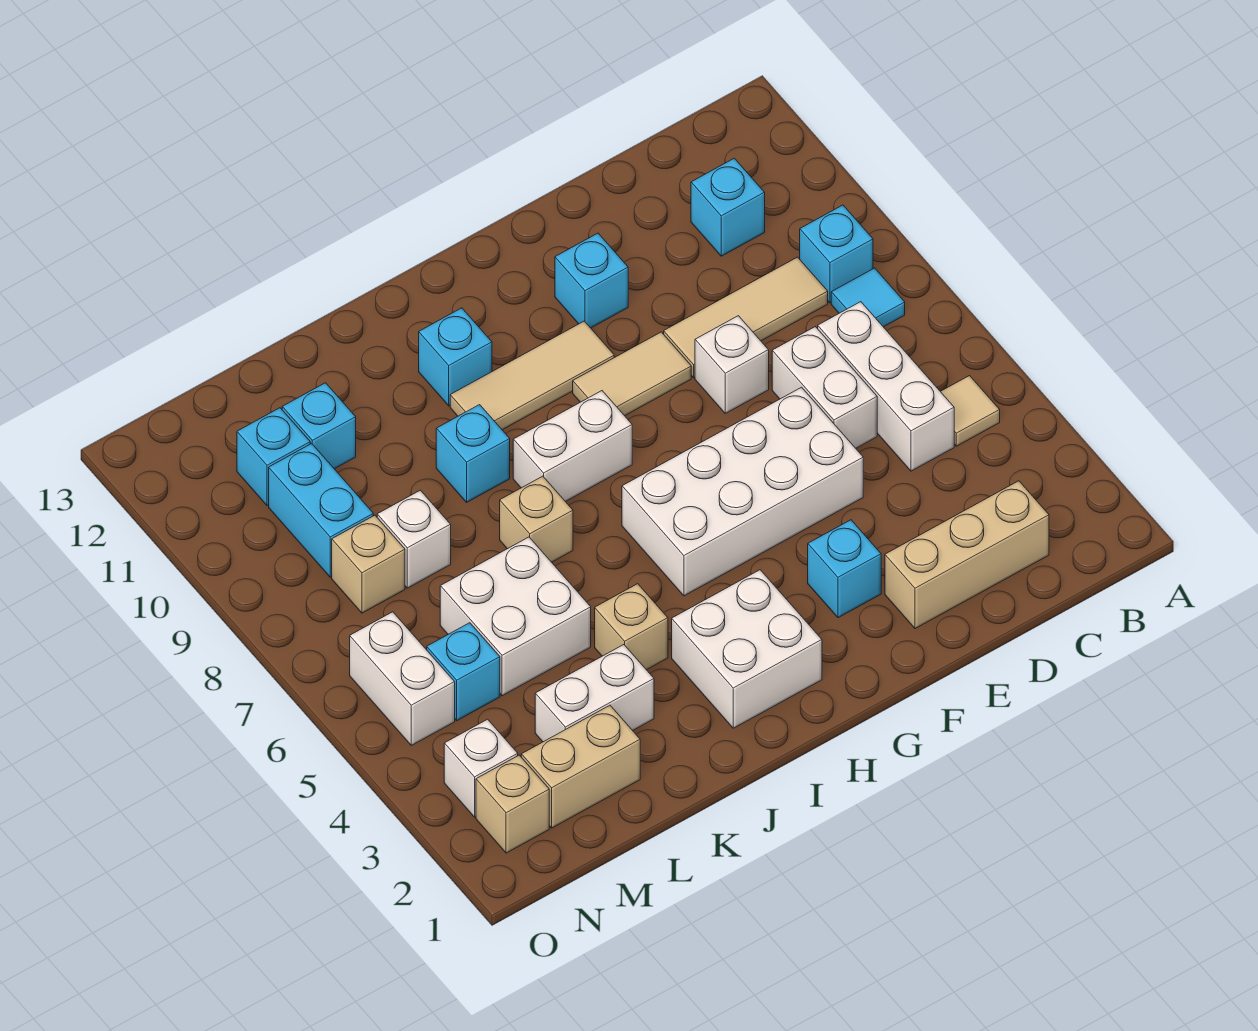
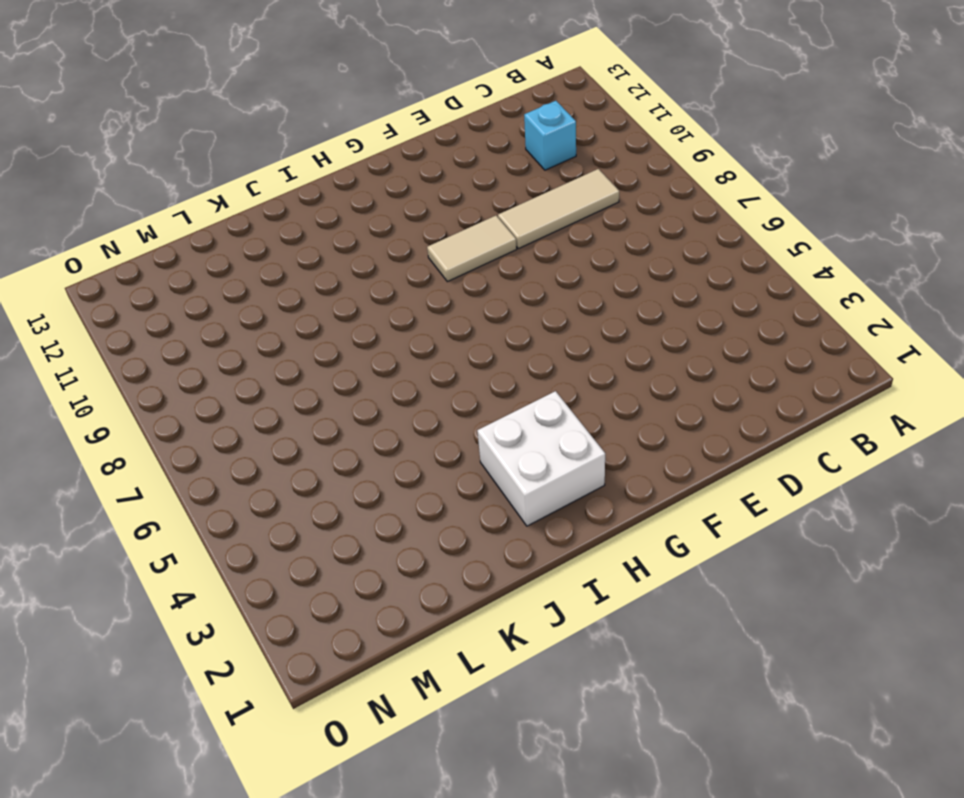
none -> tan tile B5 level 1
none -> cyan tile B8 level 1
none -> cyan brick B9 level 1
none -> tan brick C2:E2 level 1

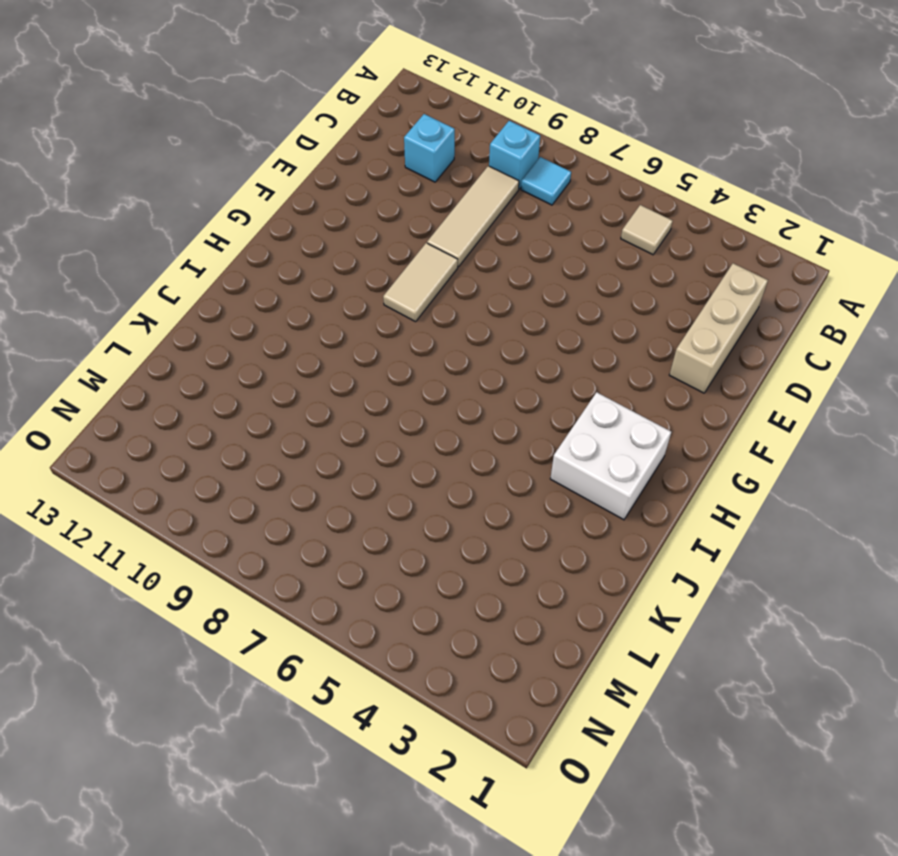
none -> white brick C5:C7 level 1
none -> white brick D6:D7 level 1
none -> white brick E5:H6 level 1
none -> white brick E8 level 1

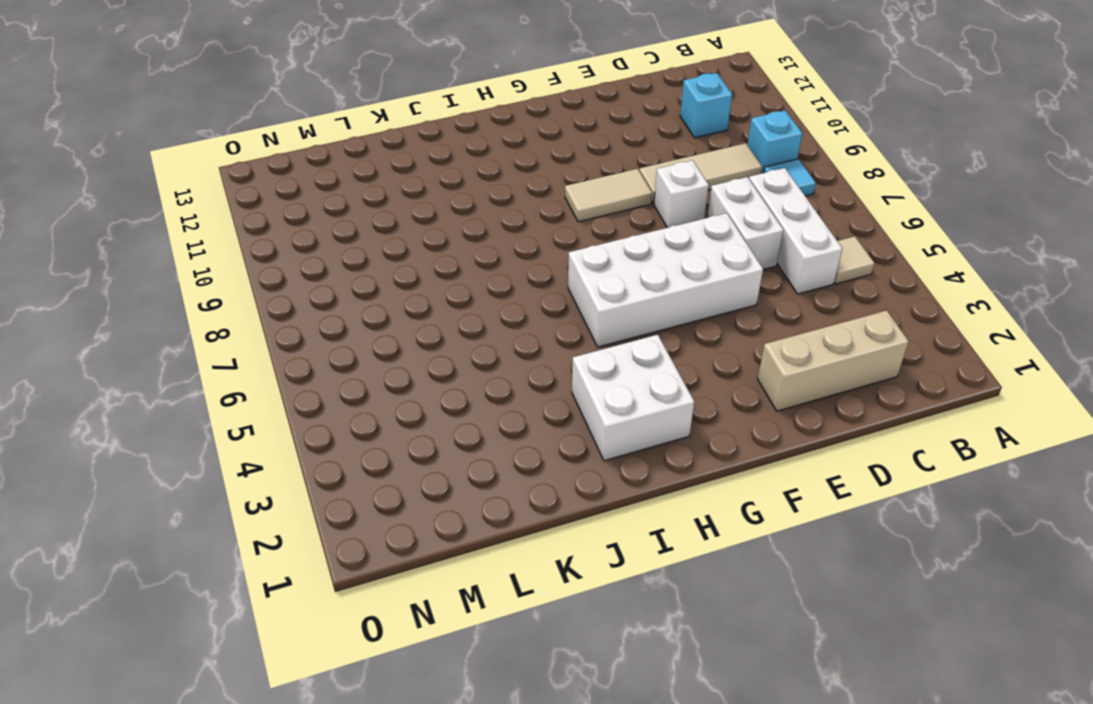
none -> cyan brick F3 level 1
none -> cyan brick F11 level 1
none -> tan tile G10:I10 level 1
none -> white brick H8:I8 level 1

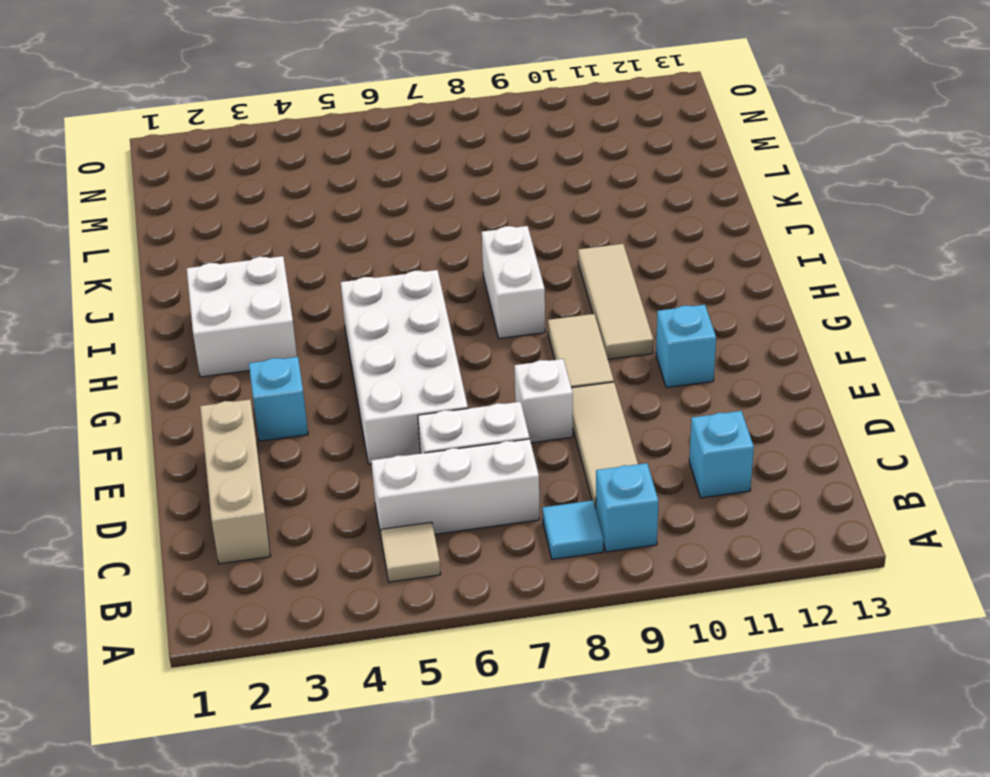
none -> cyan brick I11 level 1
none -> tan brick J4 level 1
none -> tan brick J7 level 1
none -> cyan brick J9 level 1

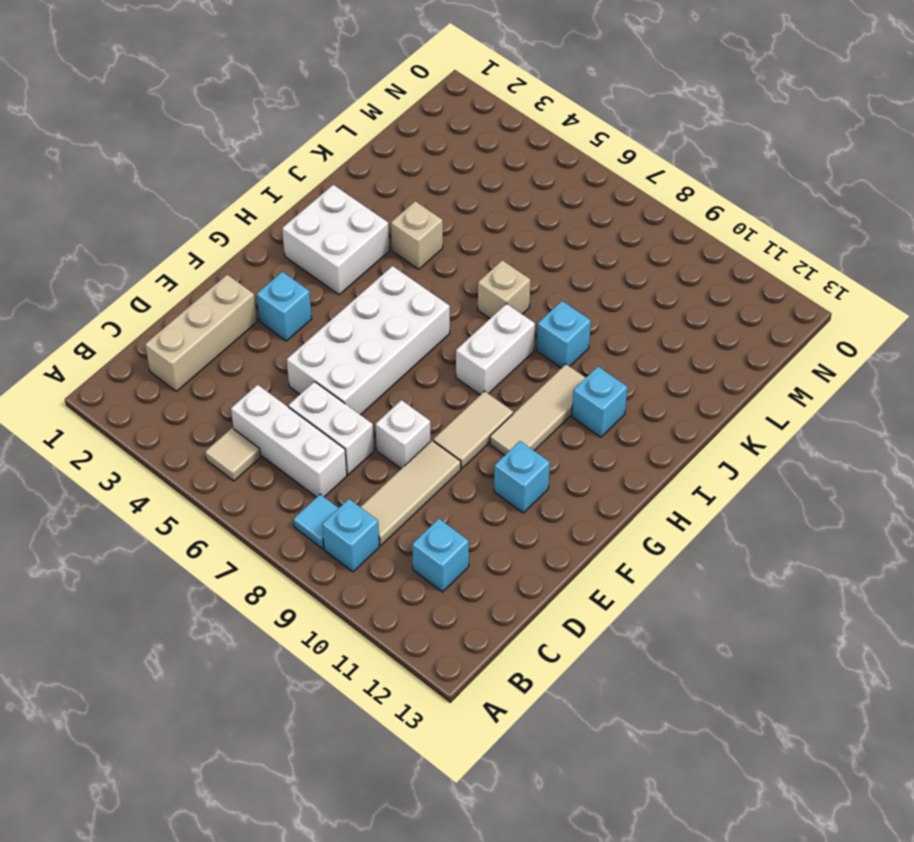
none -> white brick K3:L3 level 1
none -> white brick K5:L6 level 1
none -> tan brick L2:M2 level 1
none -> white brick L8 level 1

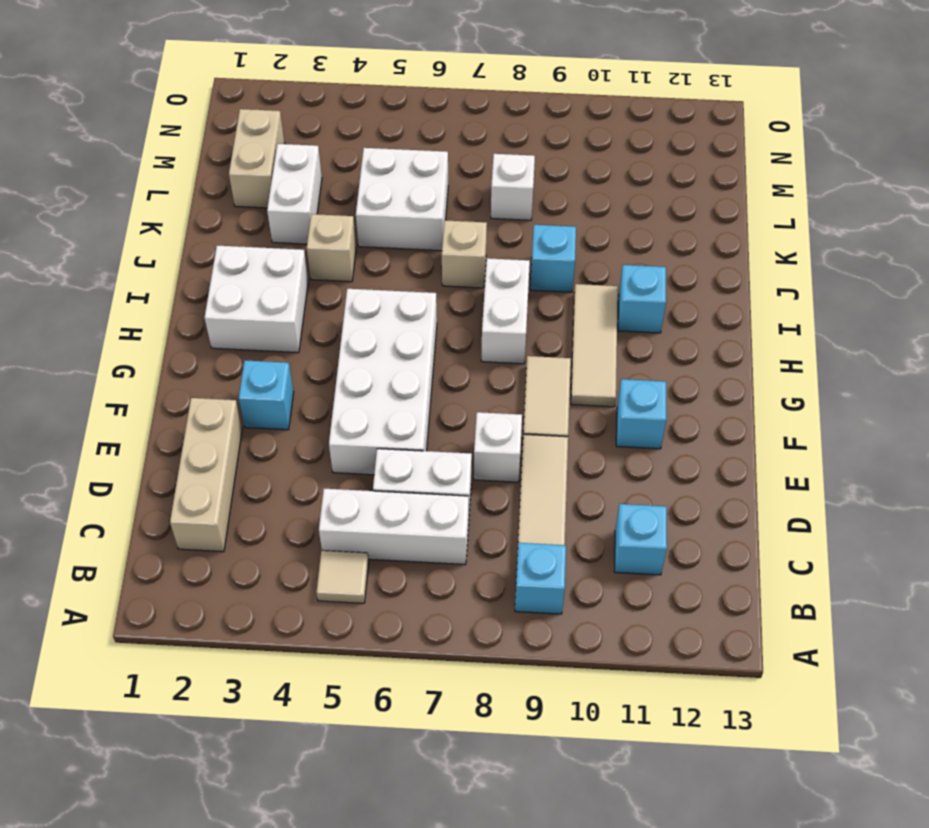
none -> cyan tile B8 level 1
none -> cyan brick L11 level 1
none -> cyan brick M5 level 1
none -> tan brick M8 level 1

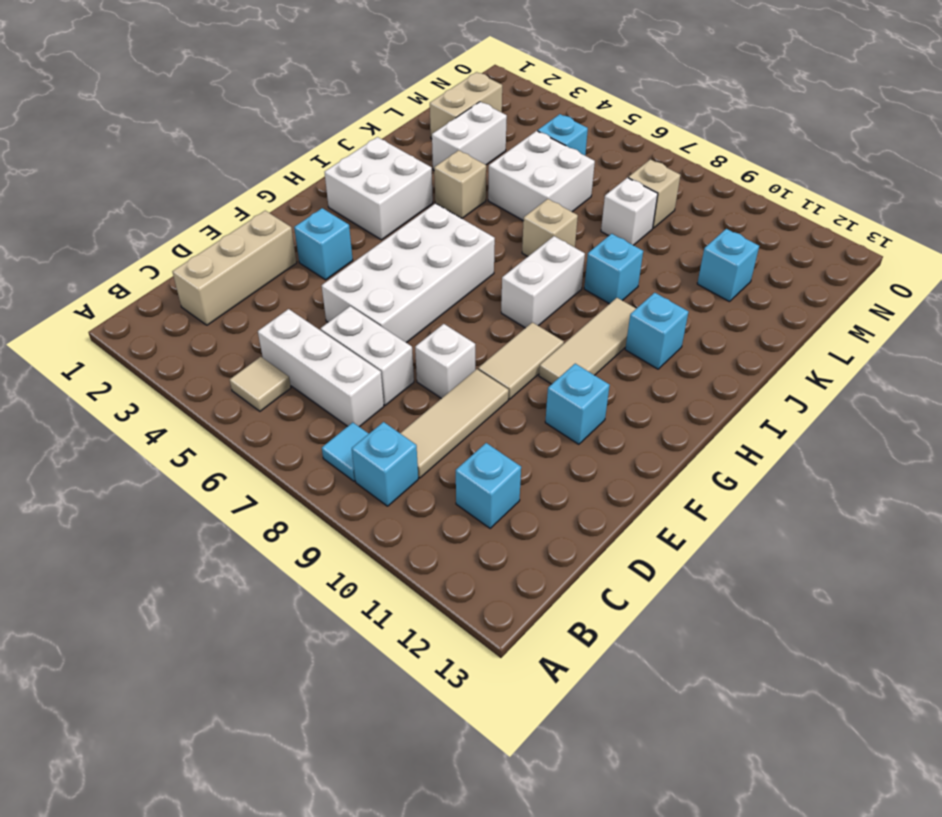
none -> cyan brick M9:M10 level 1
none -> cyan brick M11 level 1
none -> tan brick N2 level 1
none -> white brick N3 level 1

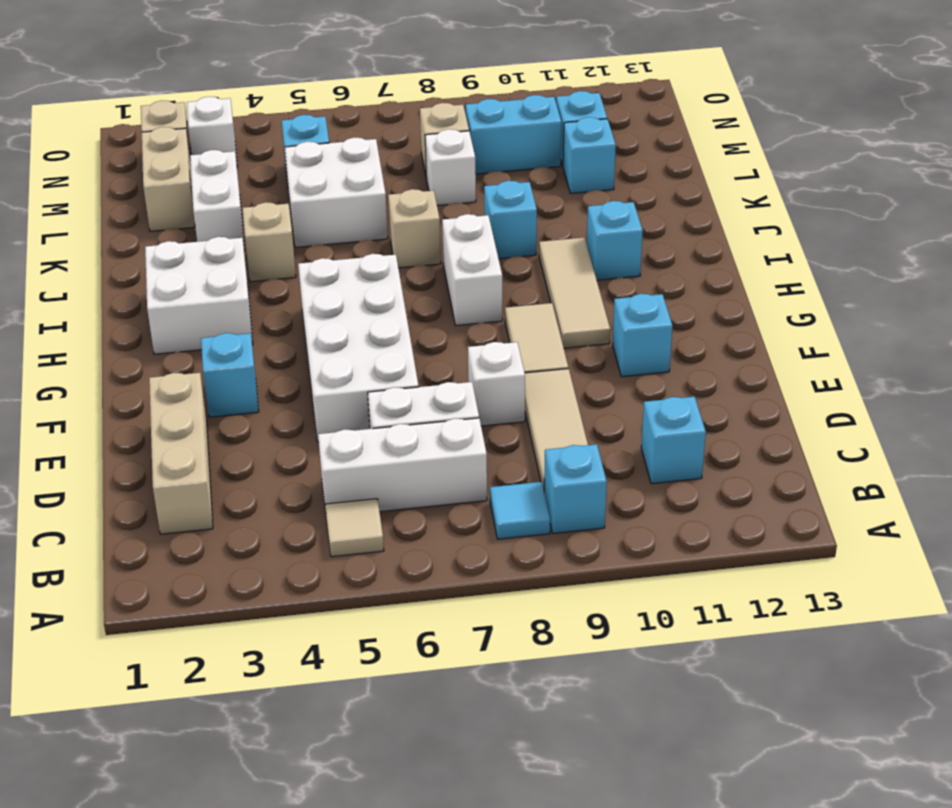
none -> white brick N5:N6 level 1

